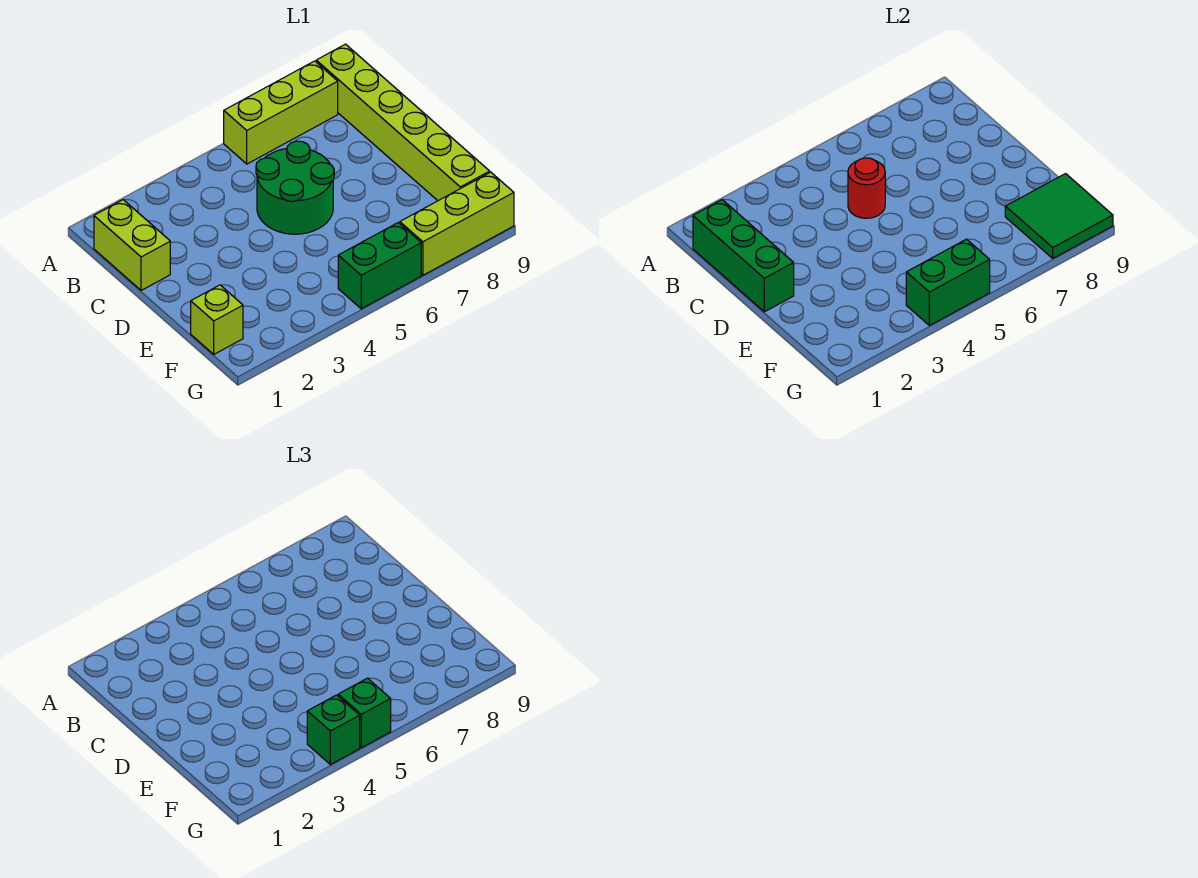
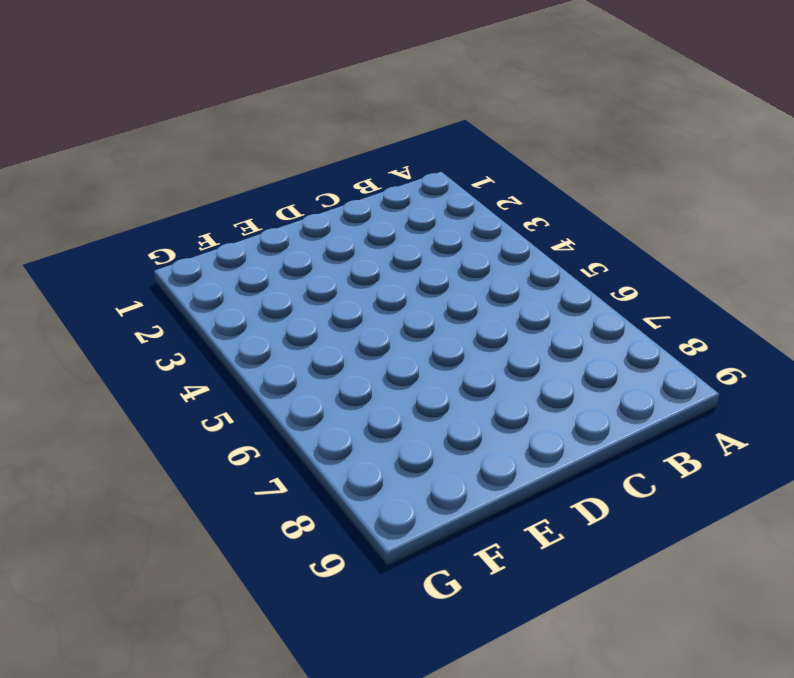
none -> lime brick A6:A8 level 1
none -> lime brick A9:F9 level 1
none -> lime brick B1:C1 level 1

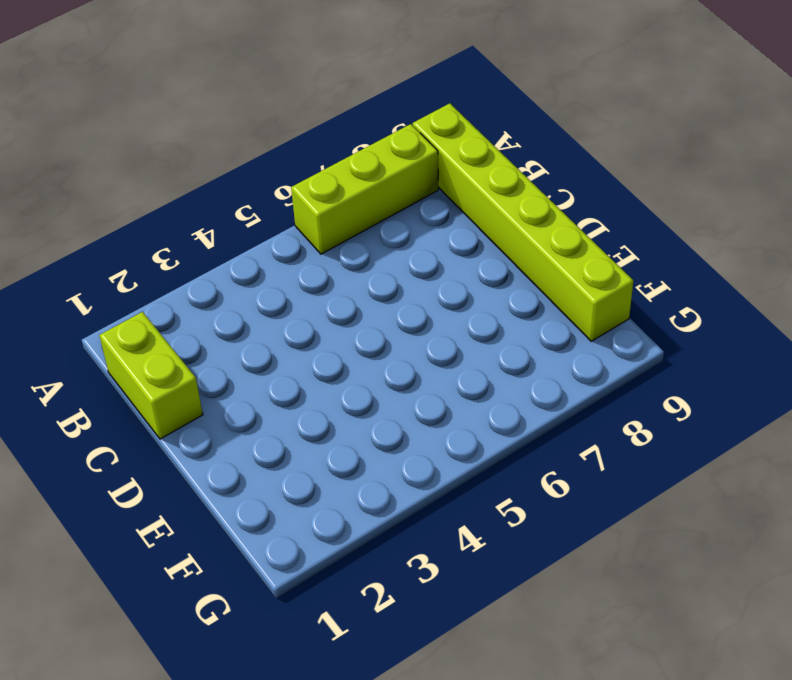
none -> green round brick C5:D6 level 1
none -> lime brick F1 level 1
none -> green brick G5:G6 level 1

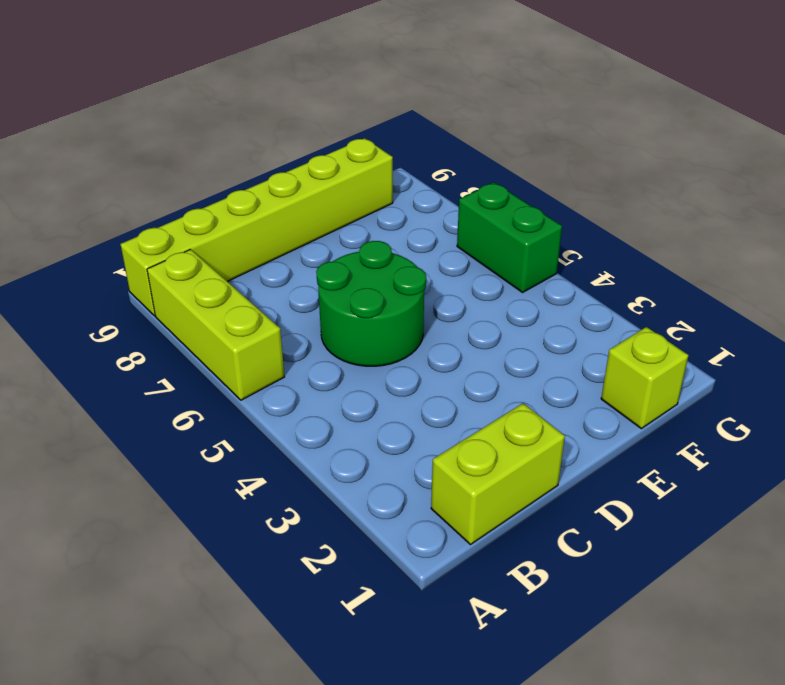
none -> lime brick G7:G9 level 1
none -> green brick B1:D1 level 2
none -> red round brick C5 level 2

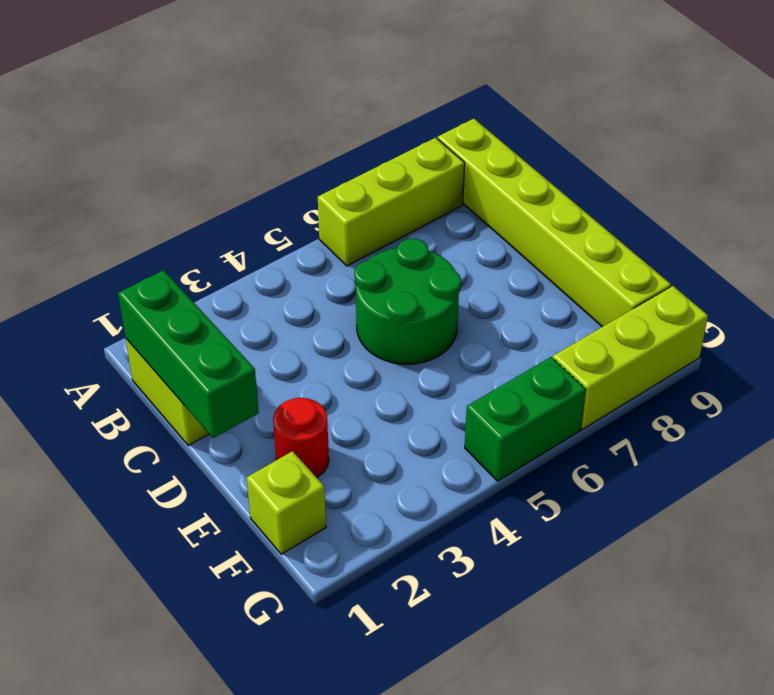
red round brick E2 level 1 -> red round brick C5 level 2
none -> green tile F8:G9 level 2
none -> green brick G4:G5 level 2
none -> green brick G4 level 3

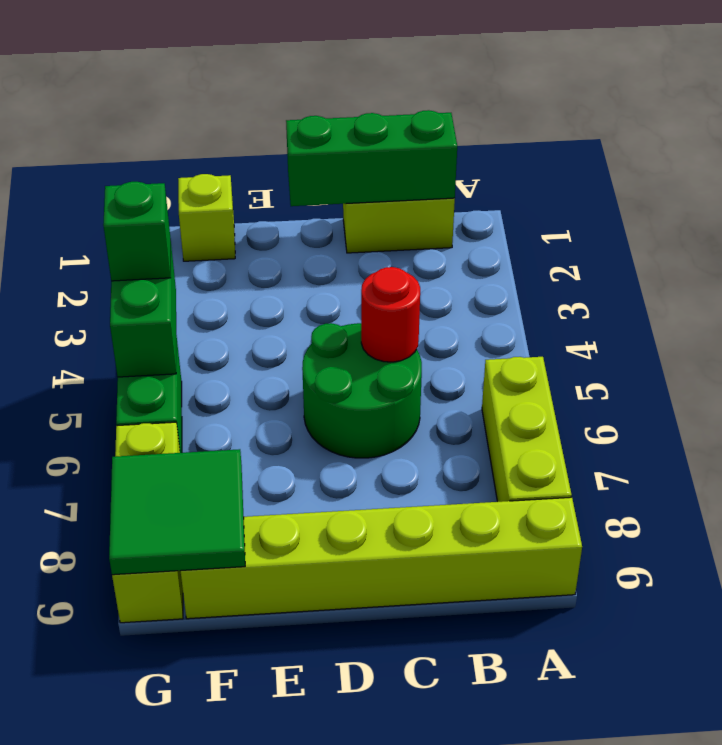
none -> green brick G5 level 3

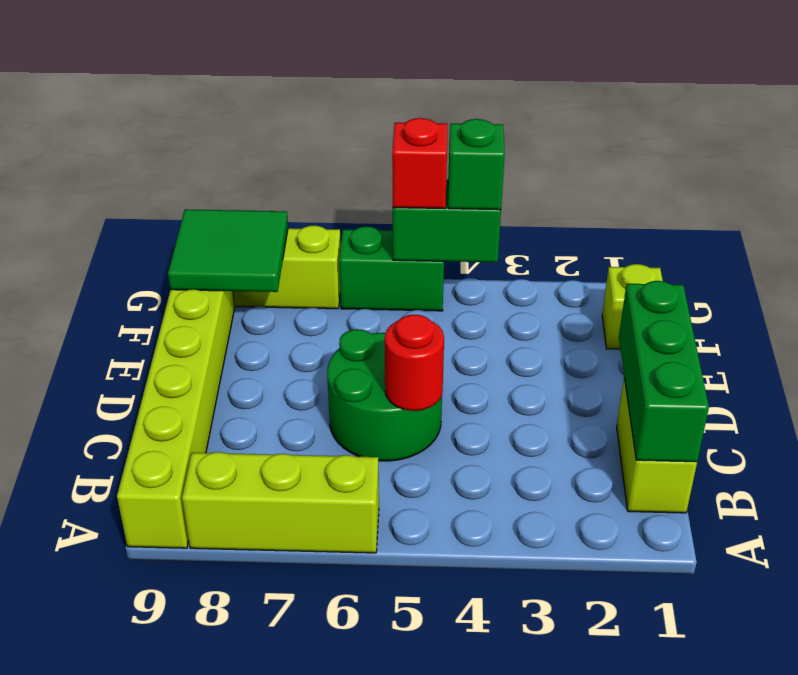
red brick G5 level 3 -> green brick G5 level 3

